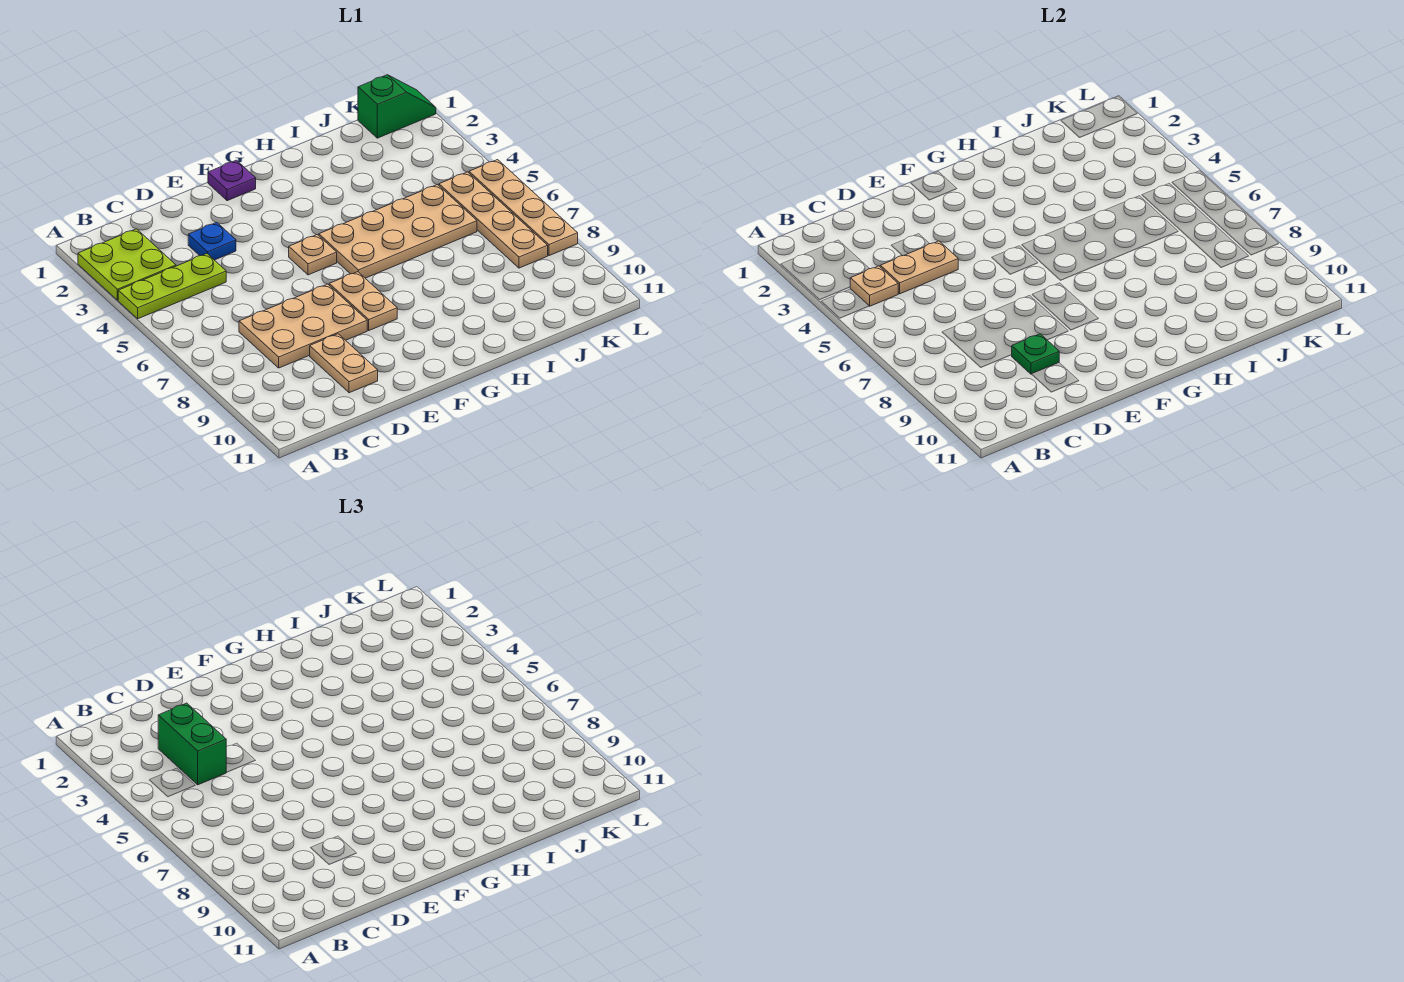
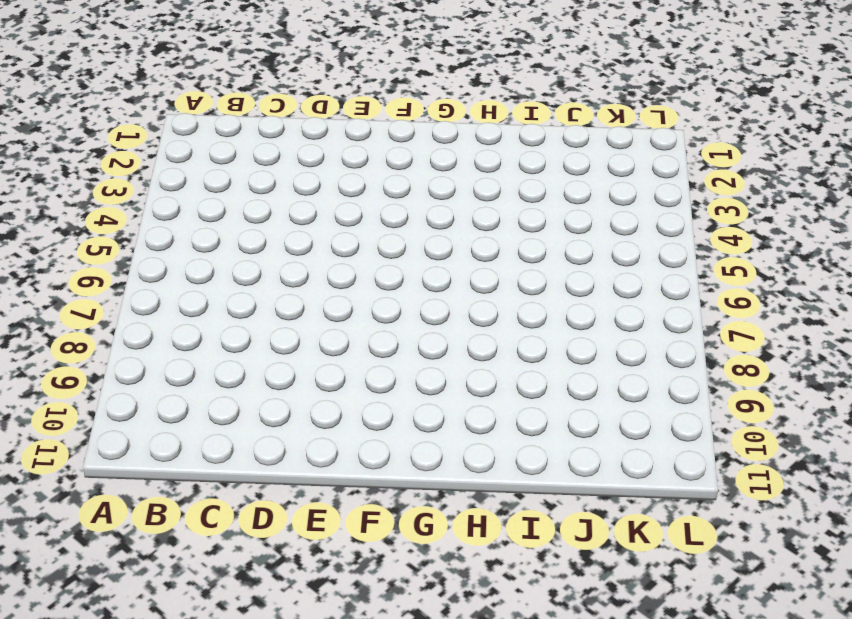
none -> lime plate A2:B3 level 1
none -> lime plate A4:C4 level 1
none -> tan plate C7:E8 level 1

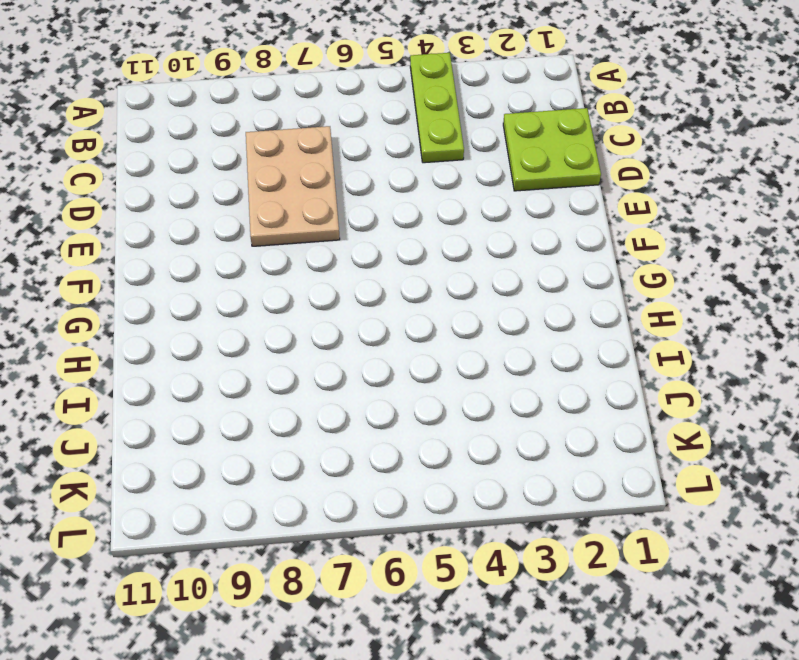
lime plate C1:D2 level 1 -> lime plate A2:B3 level 1
none -> blue plate D3 level 1
none -> tan plate D9:D10 level 1
none -> purple plate F1 level 1

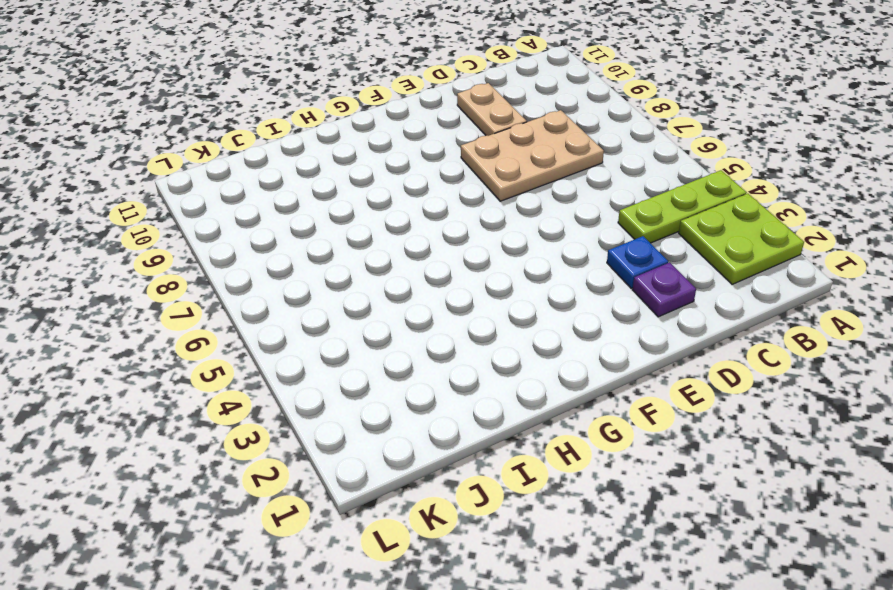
purple plate D2 level 1 -> purple plate F1 level 1
none -> tan plate F5 level 1
none -> tan plate F7:F8 level 1
none -> tan plate G5:J6 level 1

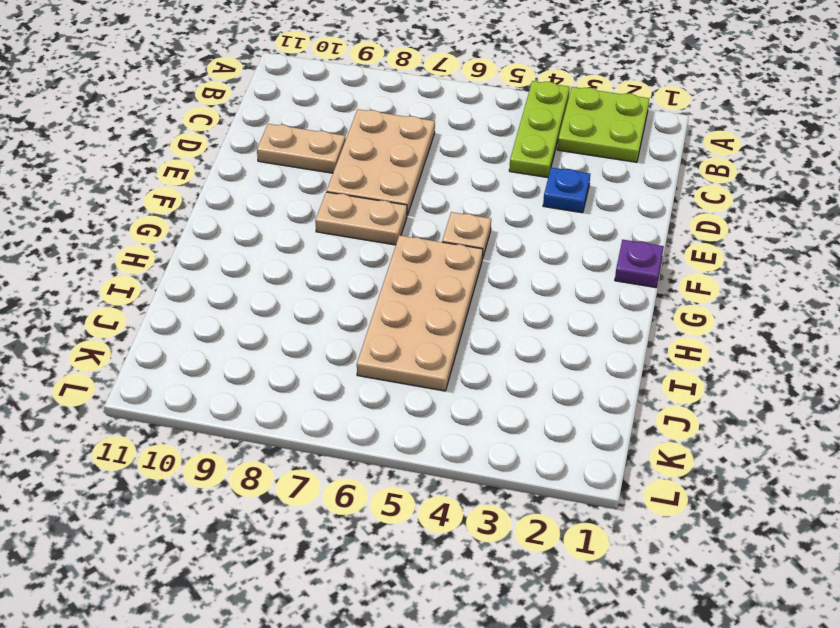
none -> green slope K1:L1 level 1 top K
none -> tan plate K5:K8 level 1
none -> tan plate L5:L8 level 1

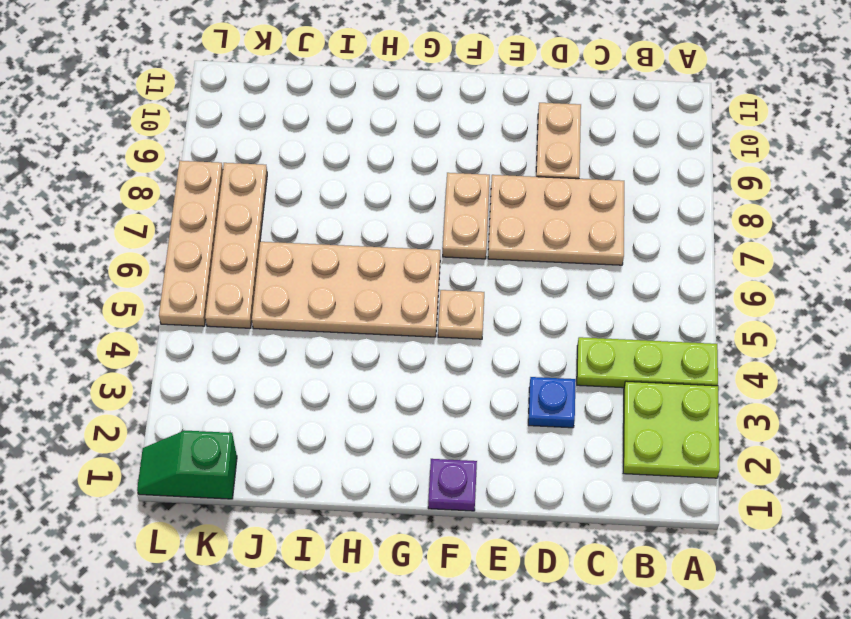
none -> tan plate B4 level 2
none -> tan plate C4:D4 level 2
none -> green plate D9 level 2

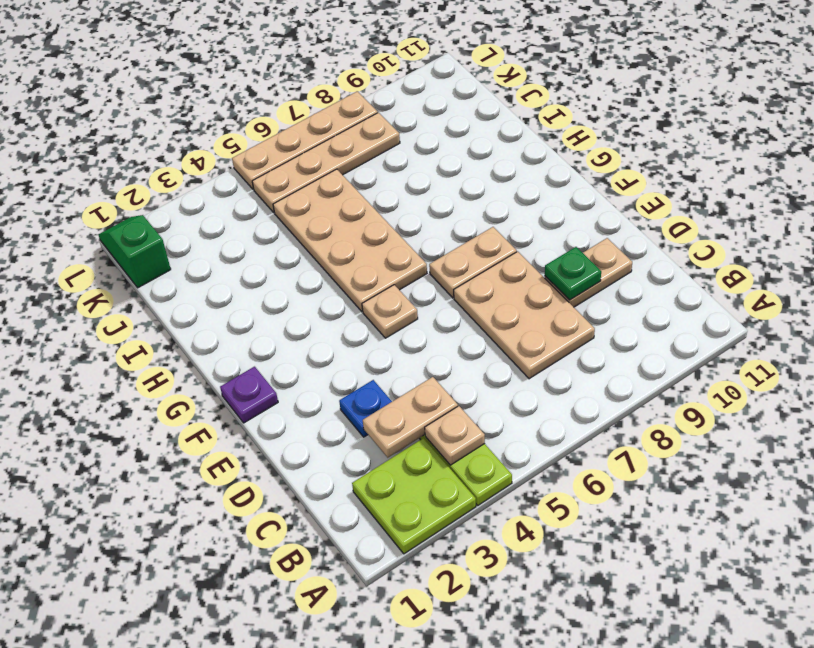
tan plate C3:C4 level 2 -> tan plate C4:D4 level 2
none -> green brick C3:C4 level 3

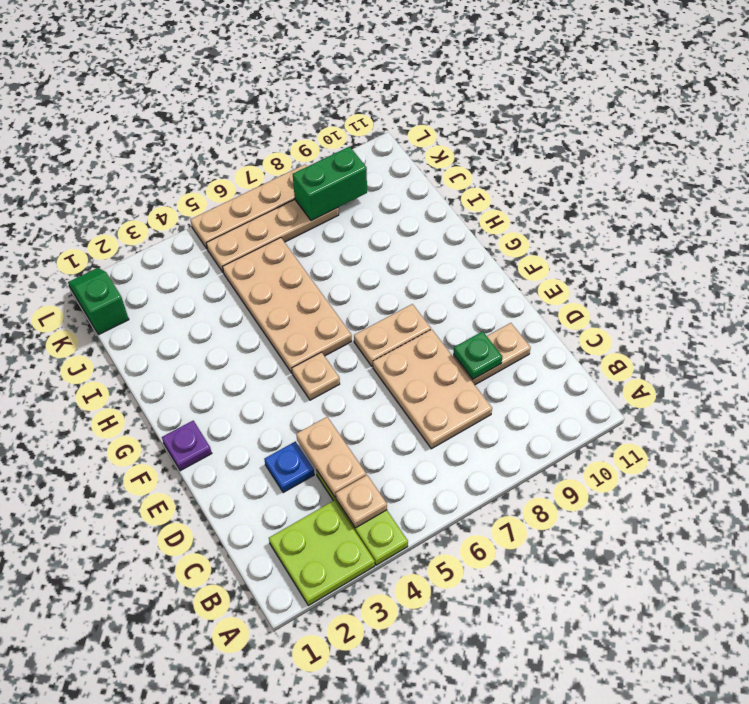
green brick K8:K9 level 2 -> green brick C3:C4 level 3

